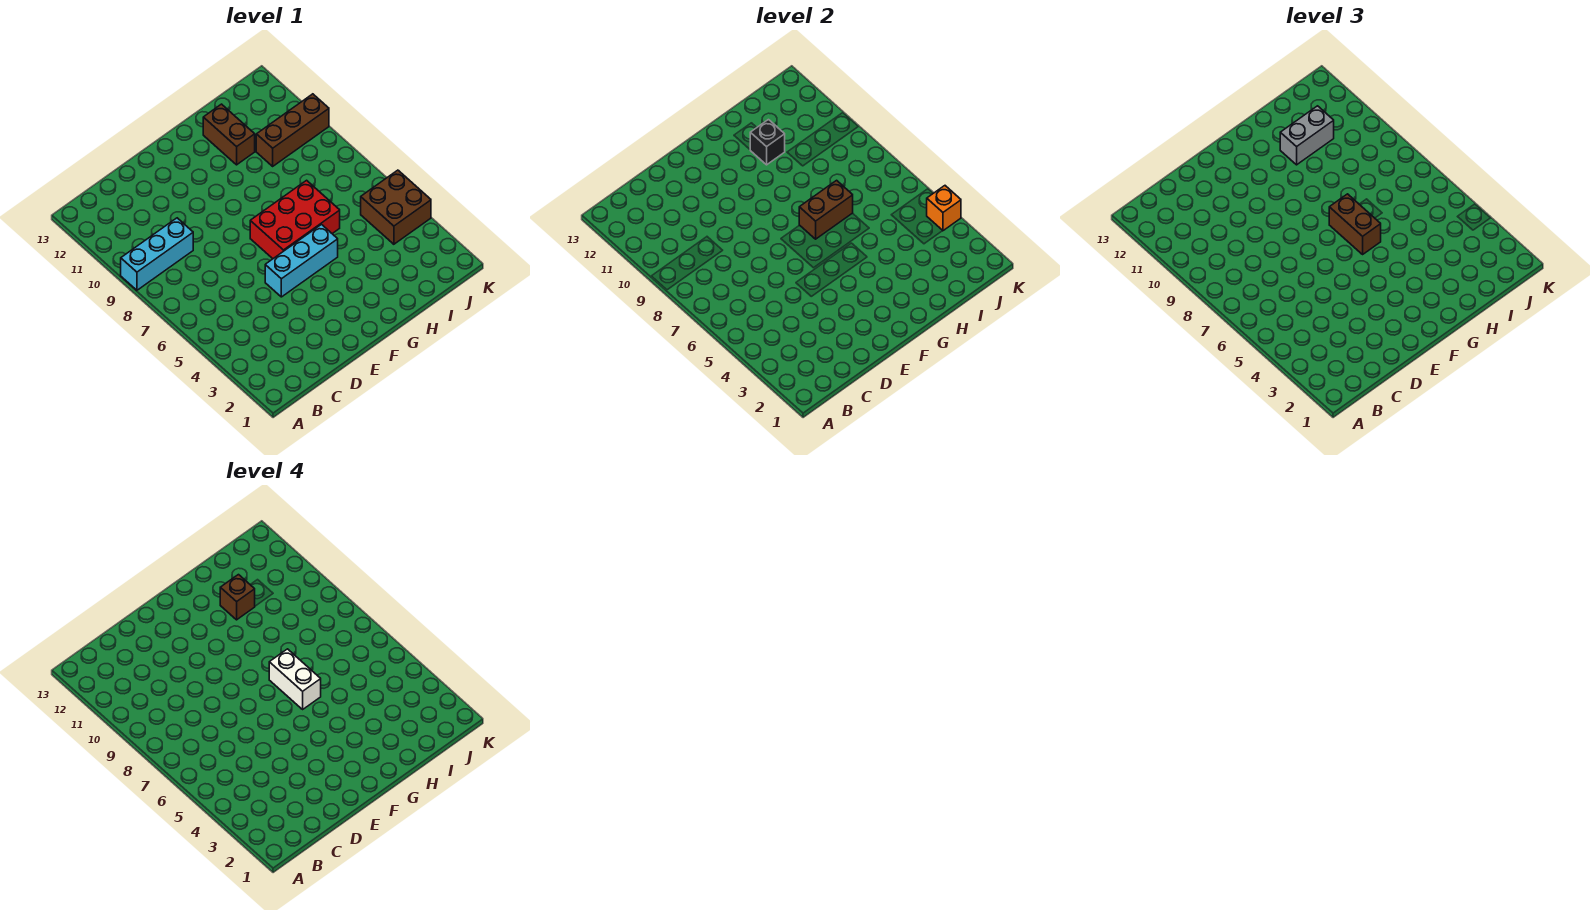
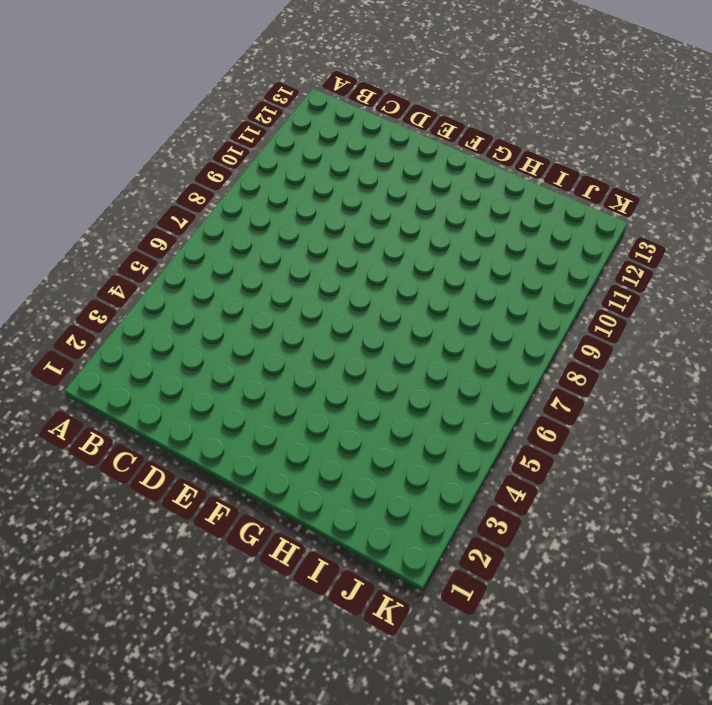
none -> cyan brick A9:C9 level 1
none -> cyan brick E5:G5 level 1
none -> red brick F6:H7 level 1

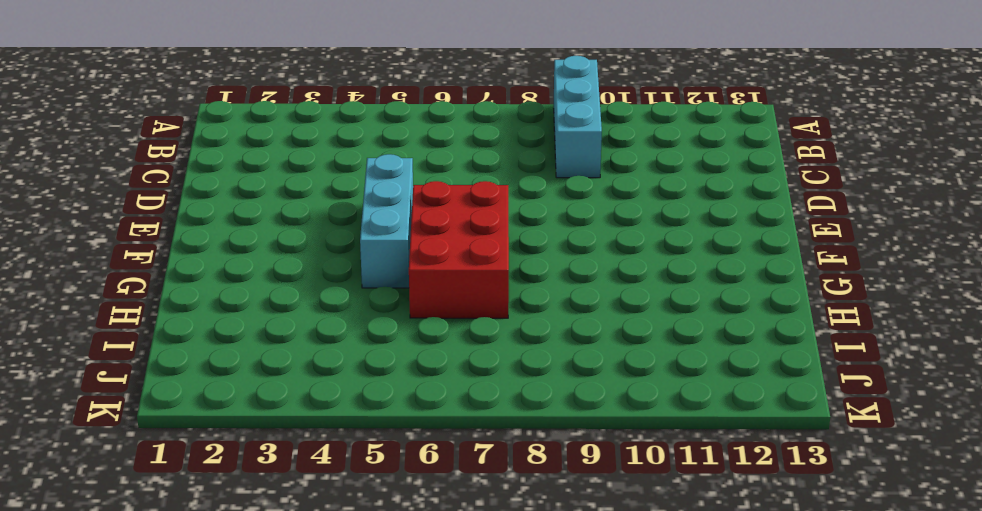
none -> brown brick H11:H12 level 1
none -> brown brick I10:K10 level 1
none -> brown brick J4:K5 level 1

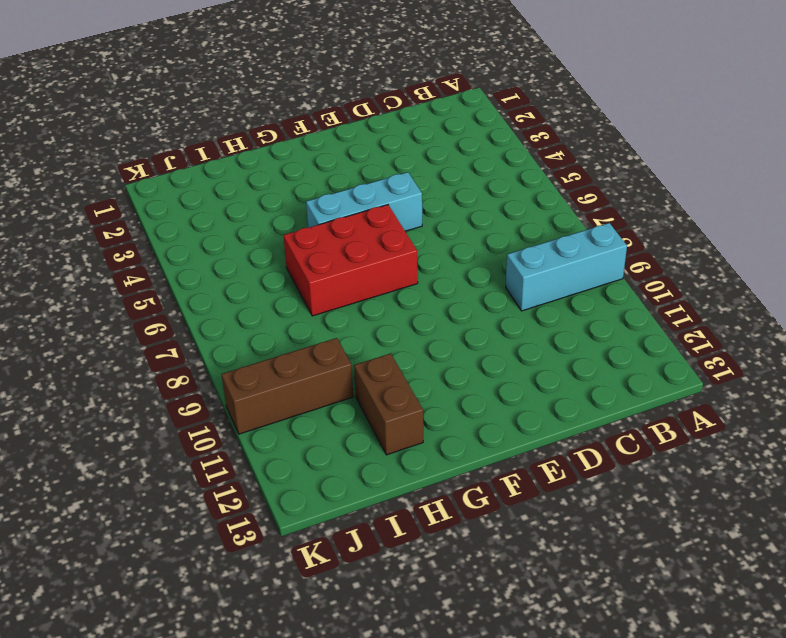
none -> brown brick J4:K5 level 1
none -> brown brick G7:H7 level 2
none -> black brick H11 level 2

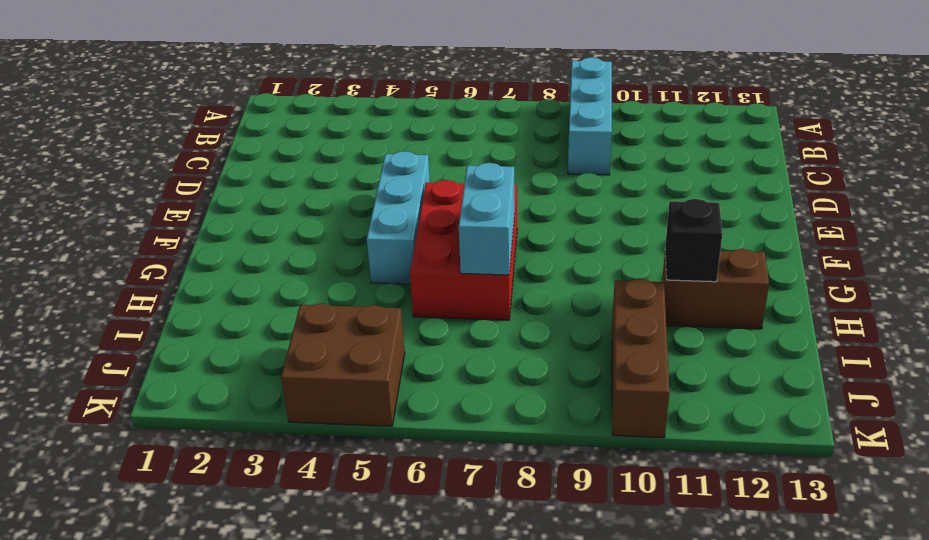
cyan brick G7:H7 level 2 -> brown brick G7:H7 level 2
none -> orange brick K4 level 2
none -> brown brick G6:G7 level 3
none -> grey brick H11:I11 level 3

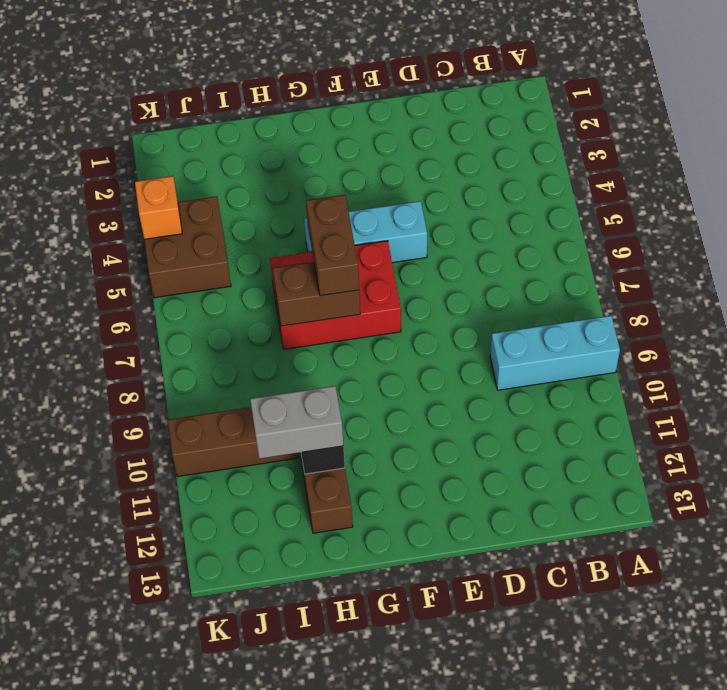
none -> white brick G6:G7 level 4
none -> brown brick H11 level 4

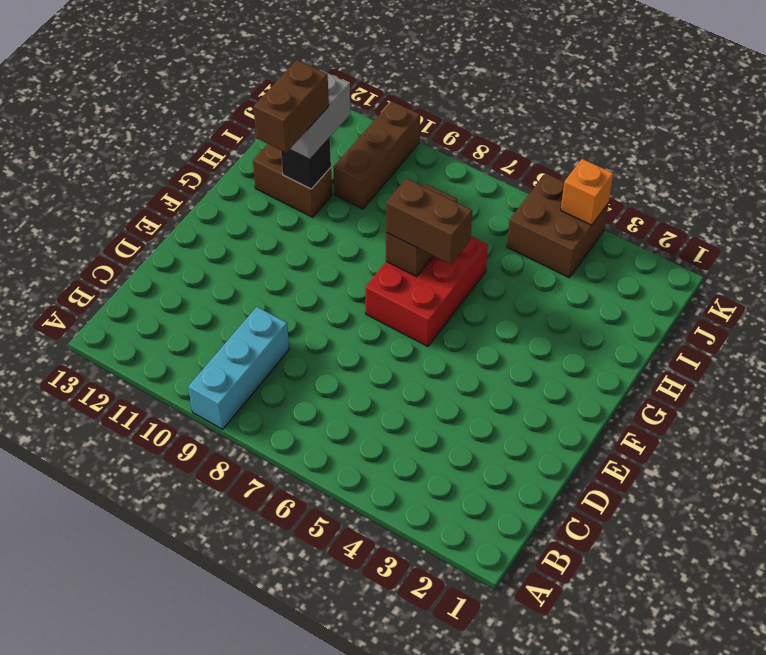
brown brick G11:H11 level 4 -> brown brick H11 level 4
none -> cyan brick E5:G5 level 1
none -> white brick G6:G7 level 4

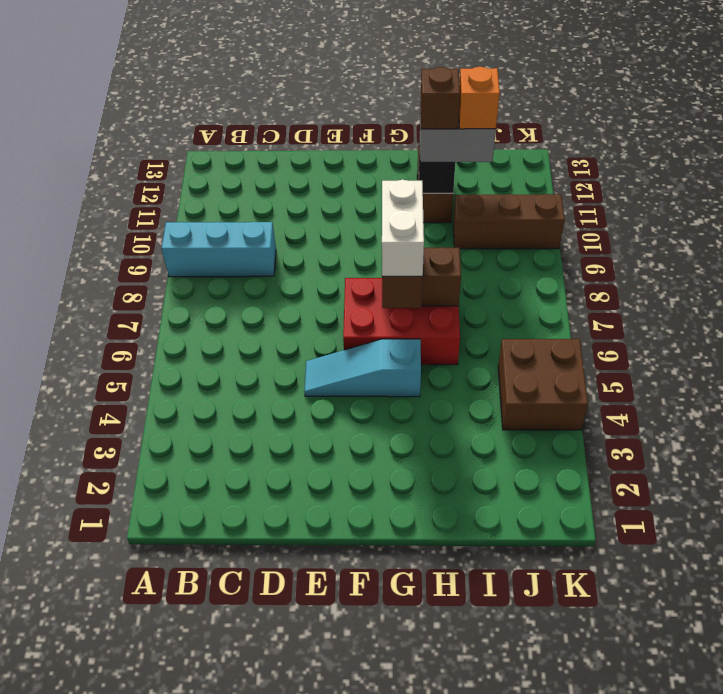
cyan slope E5:G5 level 1 top G -> cyan brick E5:G5 level 1
orange brick I11 level 4 -> orange brick K4 level 2

